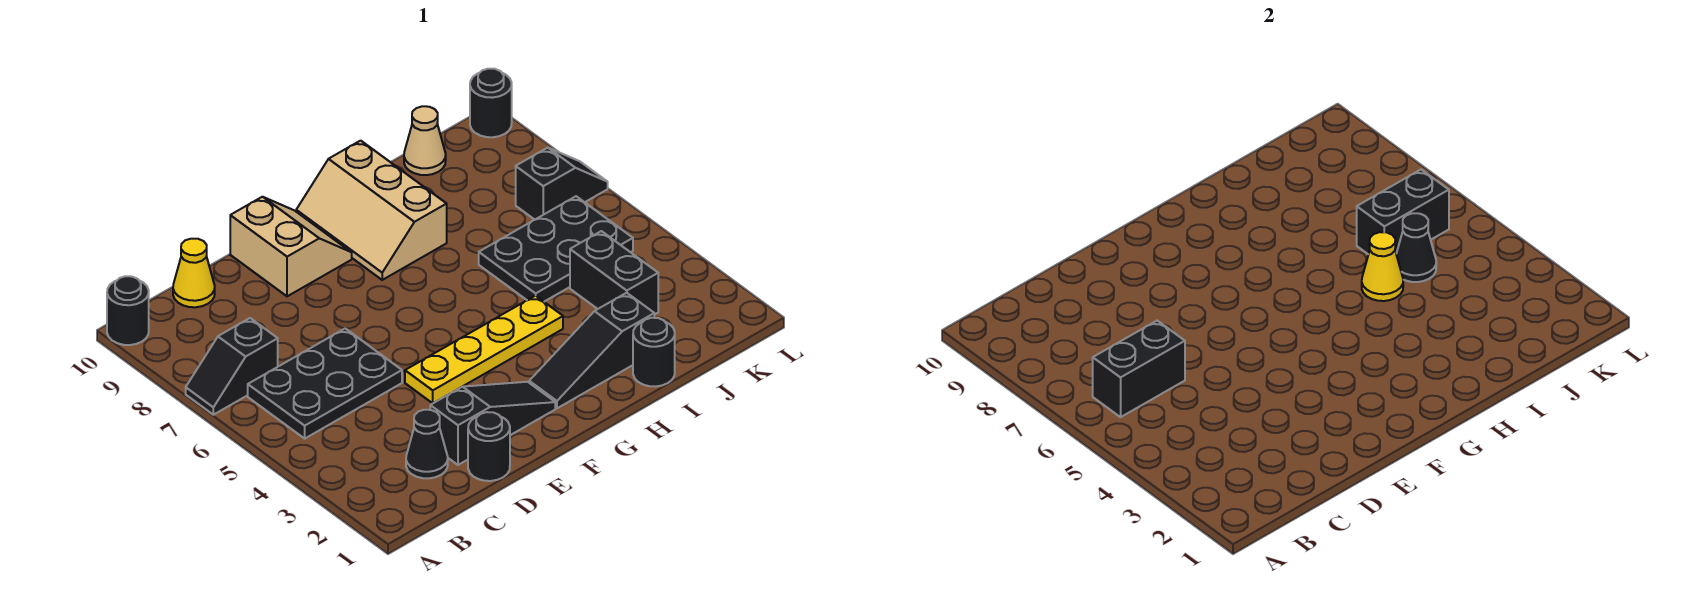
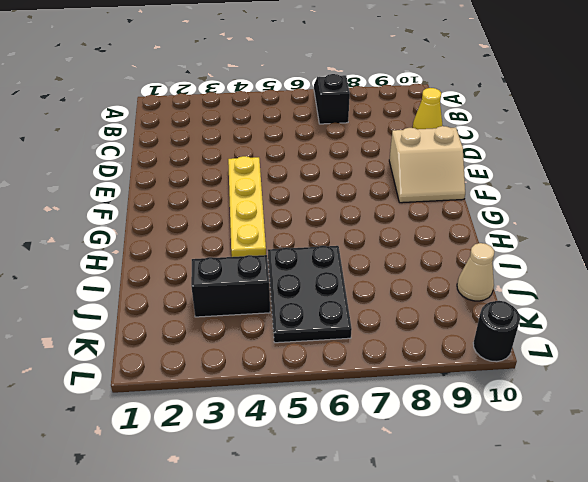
none -> black round brick A10 level 1
none -> black plate B5:D6 level 1
none -> black cone C2 level 1

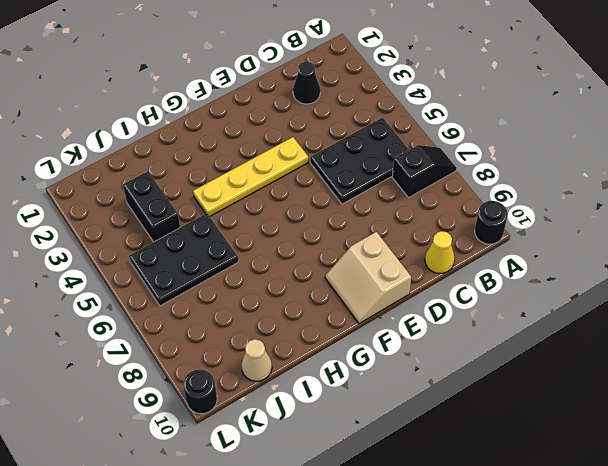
none -> black round brick D1 level 1
none -> black slope D2:F2 level 1 top D
none -> black slope G2:I2 level 1 top I

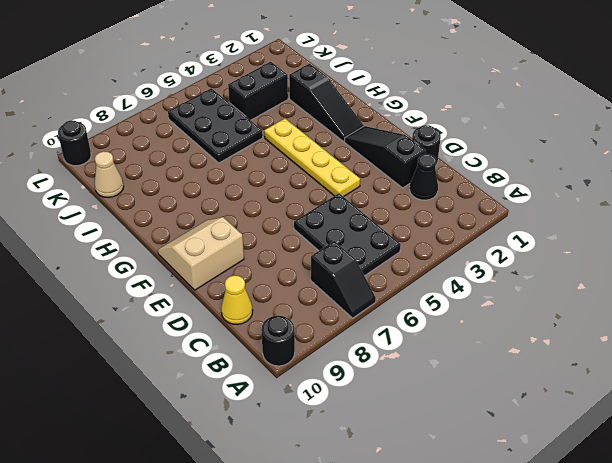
none -> tan slope G8:H10 level 1 top H
none -> black round brick I1 level 1
none -> black slope K7:L7 level 1 top K

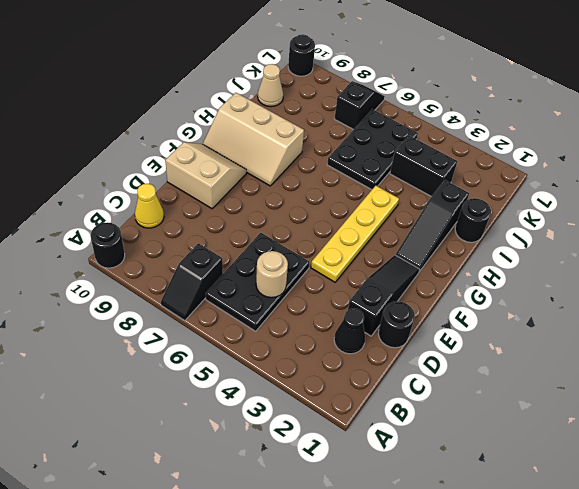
tan round brick C5 level 2 -> none
none -> black brick B6:C6 level 2
none -> yellow cone I5 level 2
none -> black cone J5 level 2

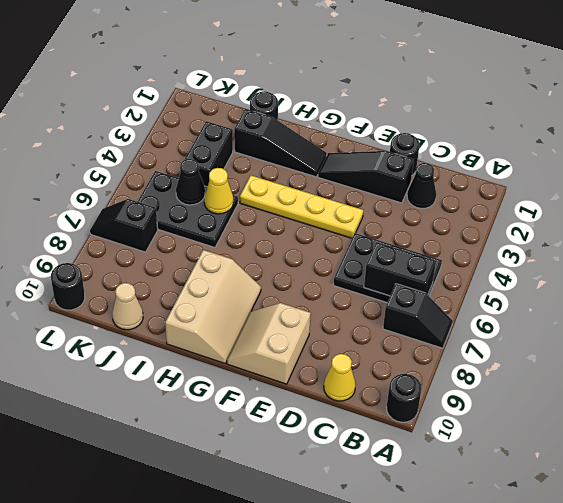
none -> black brick J6:K6 level 2

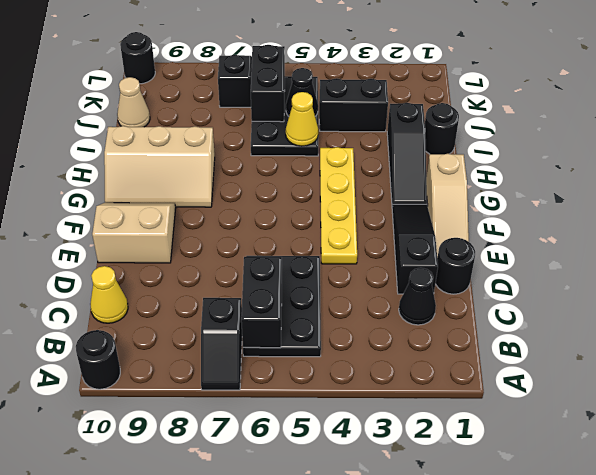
tan slope E1:G1 level 1 top G -> none

